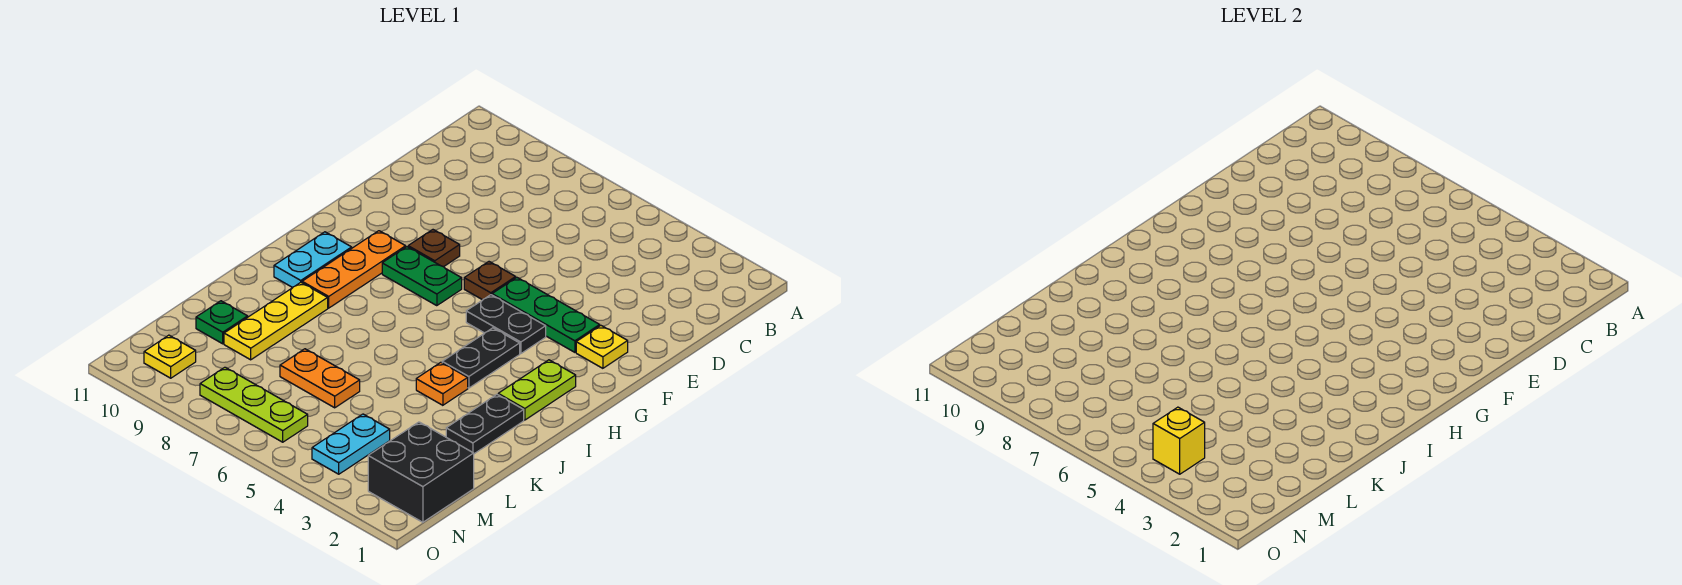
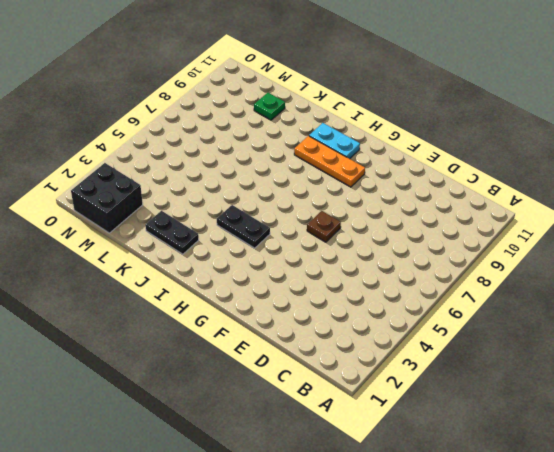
none -> yellow plate F2 level 1
none -> green plate F3:F5 level 1
none -> brown plate F8 level 1

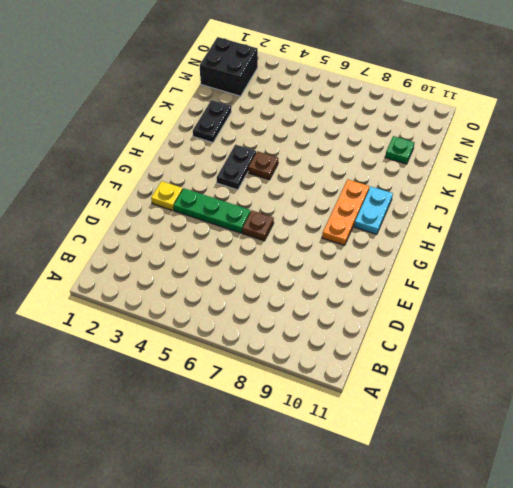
brown plate I5 level 1 -> brown plate F8 level 1
none -> black plate G4:G5 level 1
none -> green plate G7:G8 level 1
none -> lime plate H2:I2 level 1

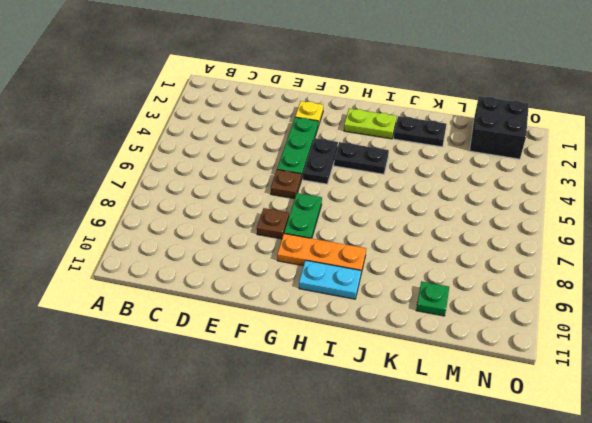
none -> orange plate J4 level 1
none -> yellow plate J9:L9 level 1
none -> orange plate L6:L7 level 1

